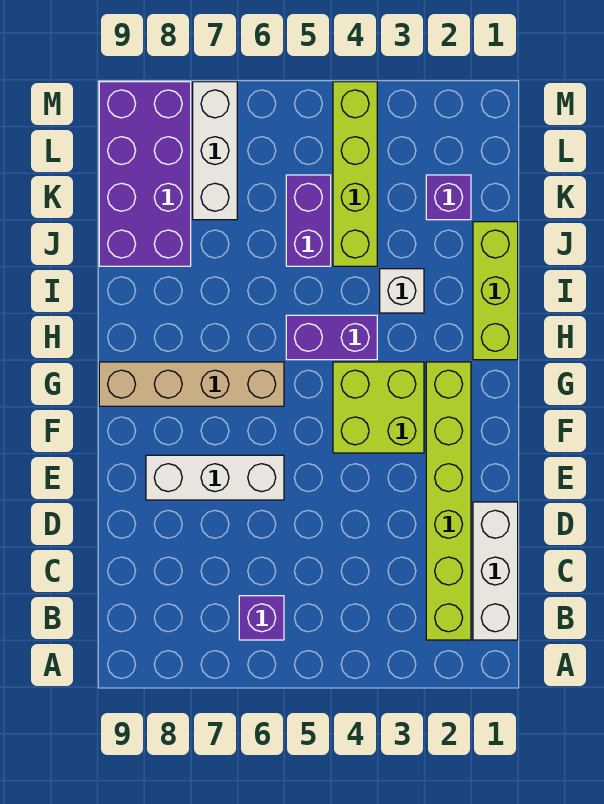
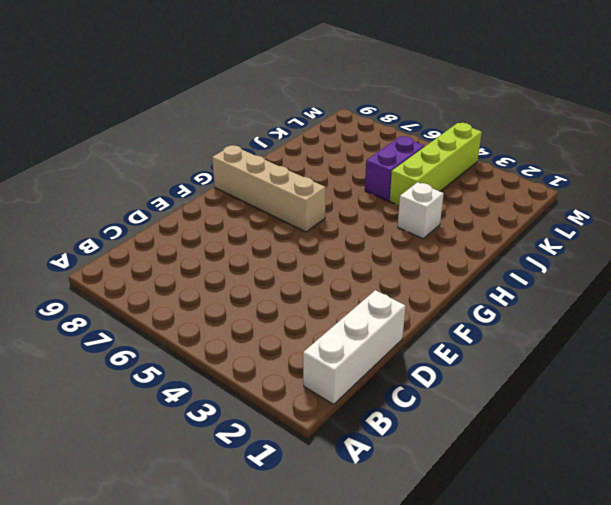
none -> lime brick B2:G2 level 1
none -> purple brick B6 level 1
none -> white brick E6:E8 level 1

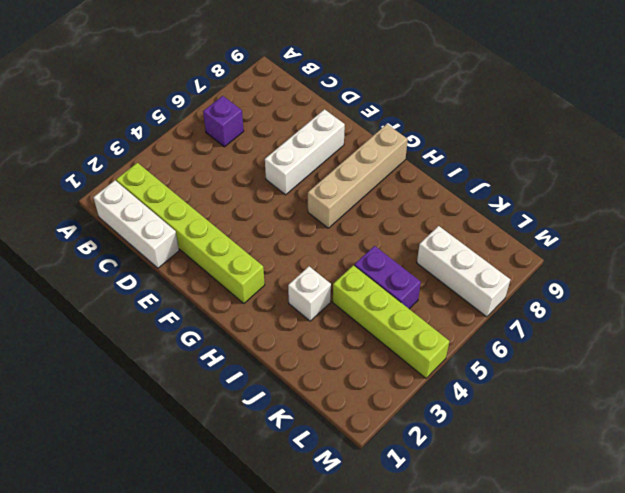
none -> lime brick F3:G4 level 1
none -> lime brick H1:J1 level 1
none -> purple brick H4:H5 level 1

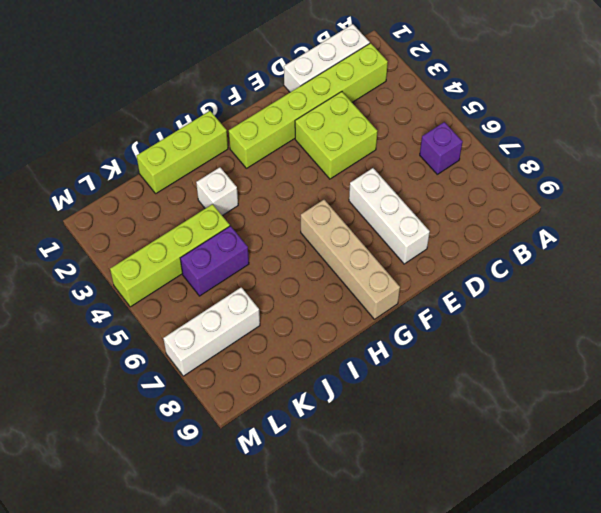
lime brick D3:E4 level 1 -> lime brick F3:G4 level 1
none -> purple brick H4:H5 level 1
none -> purple brick J8:M9 level 1
none -> purple brick K2 level 1

